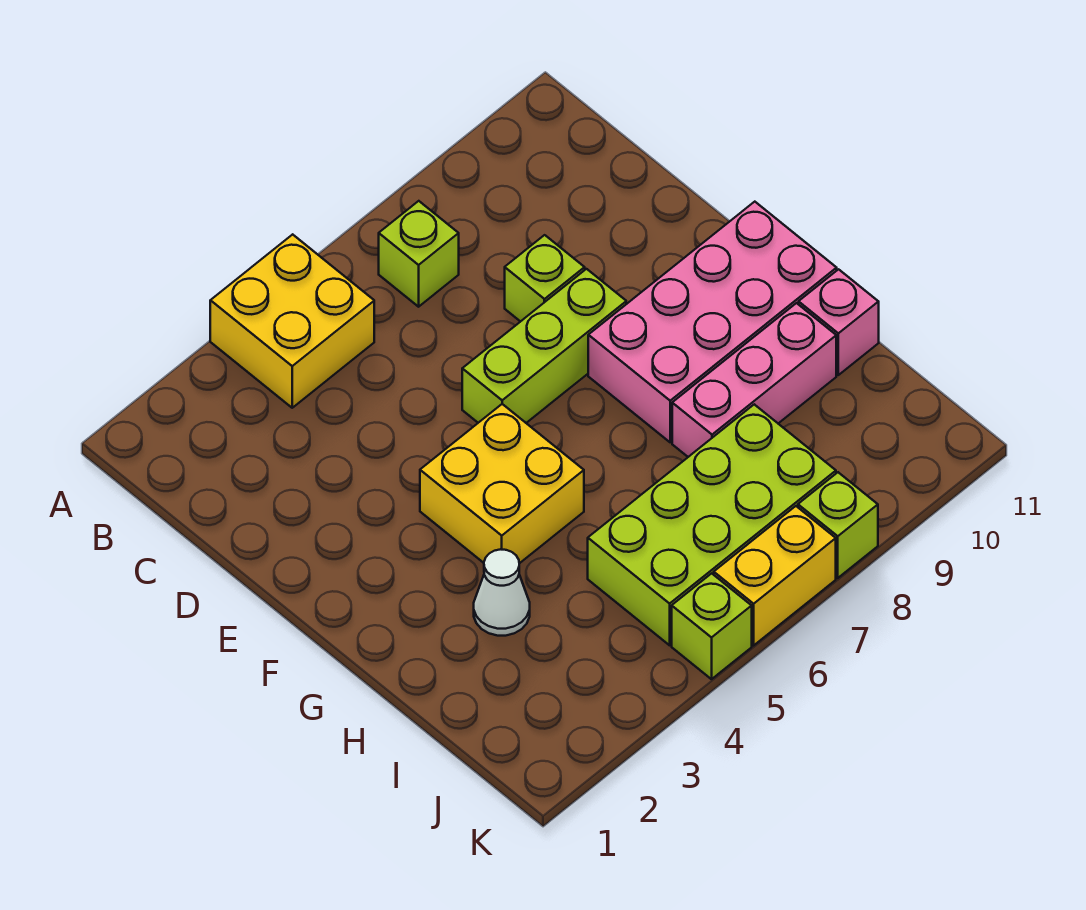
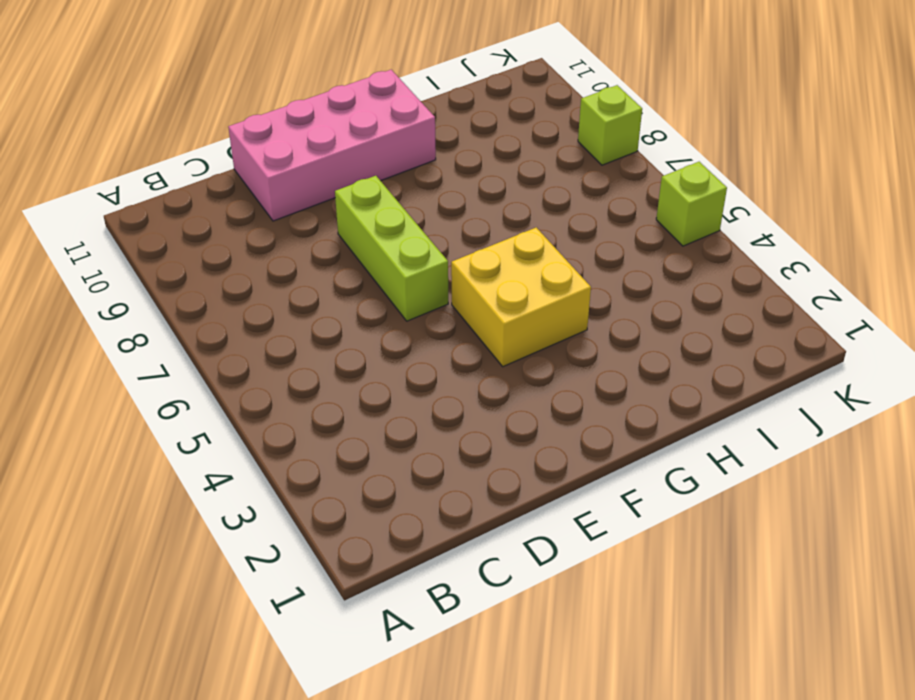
pink brick D10:G11 level 1 -> pink brick F8:G11 level 1
none -> yellow brick A4:B5 level 1
none -> lime brick B7 level 1
none -> lime brick D8 level 1

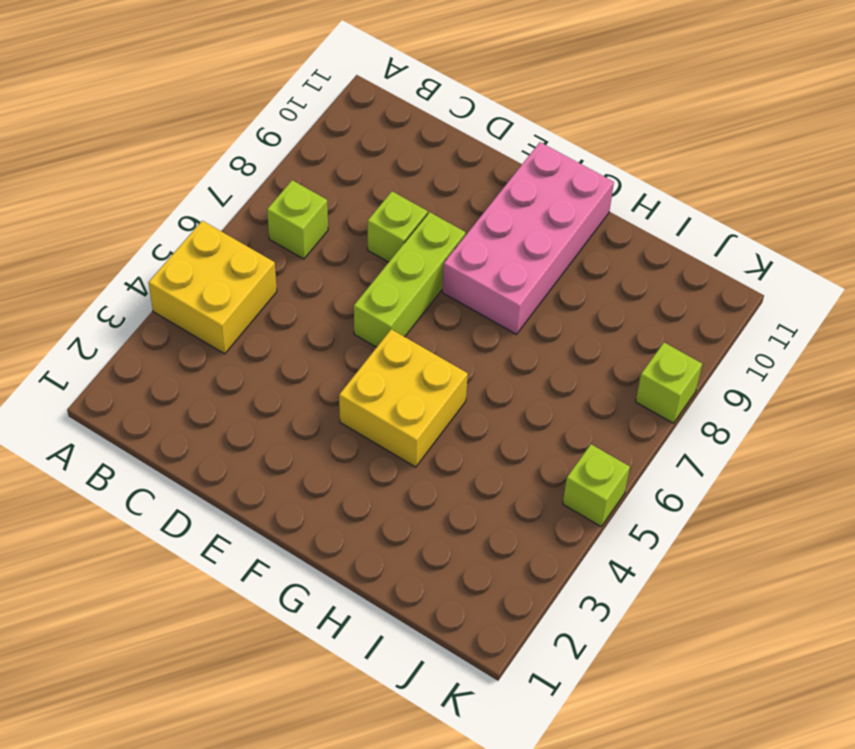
none -> white cone H3 level 1
none -> pink brick H8:H10 level 1
none -> pink brick H11 level 1

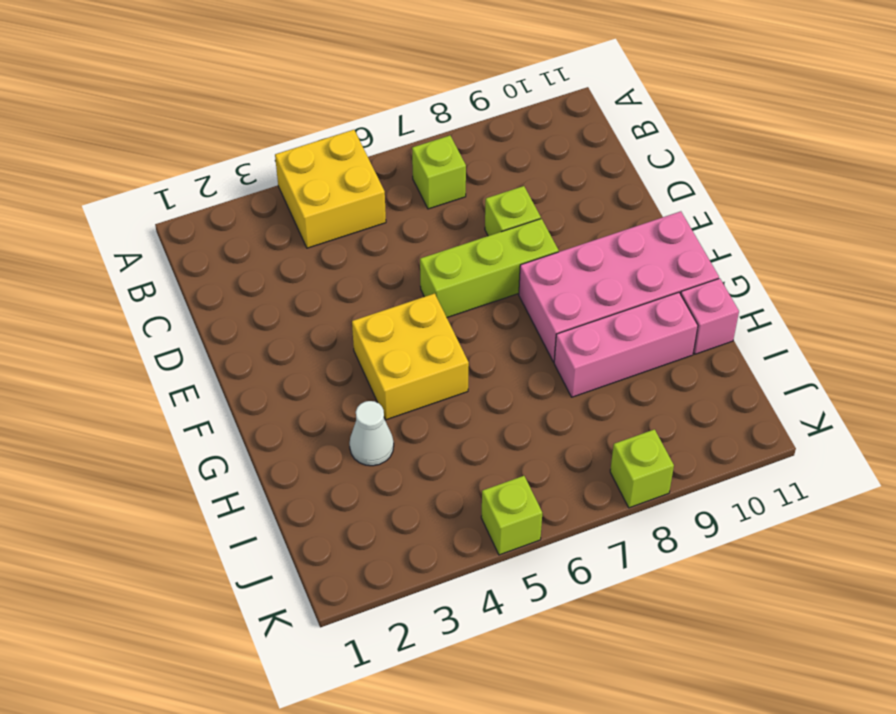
none -> lime brick I5:J8 level 1
none -> yellow brick K6:K7 level 1

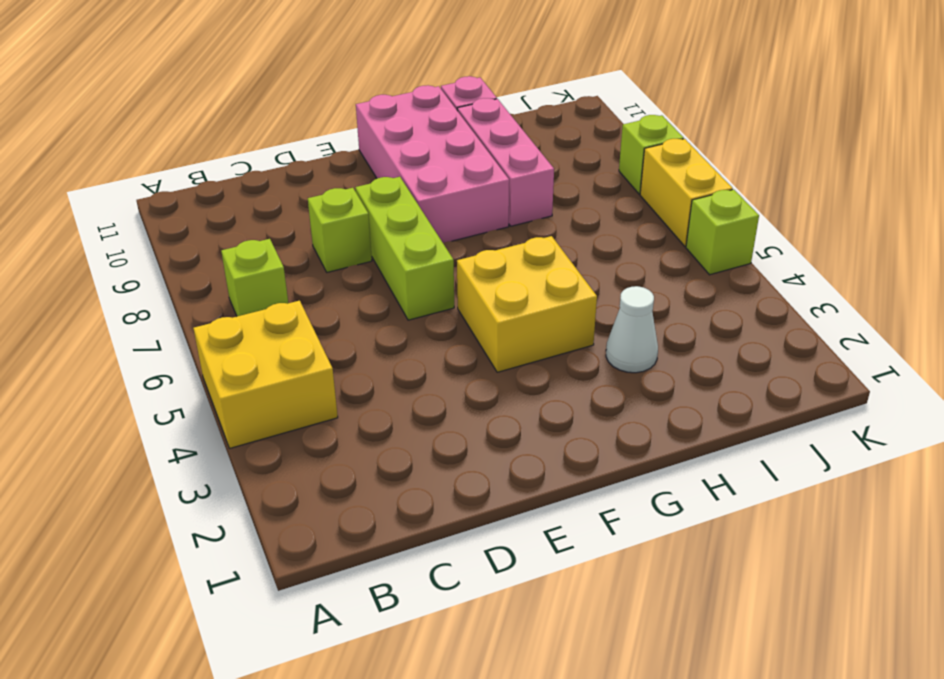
none -> lime brick I5:J8 level 1

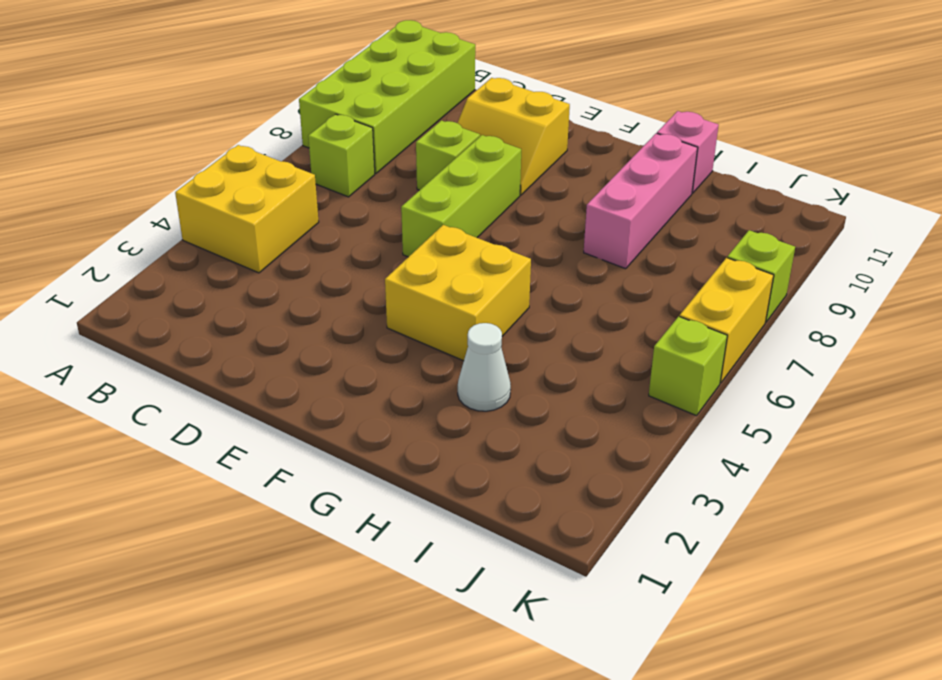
lime brick A8:B11 level 1 -> lime brick I5:J8 level 1
yellow slope D9:E10 level 1 top 10 -> none
none -> pink brick F8:G11 level 1

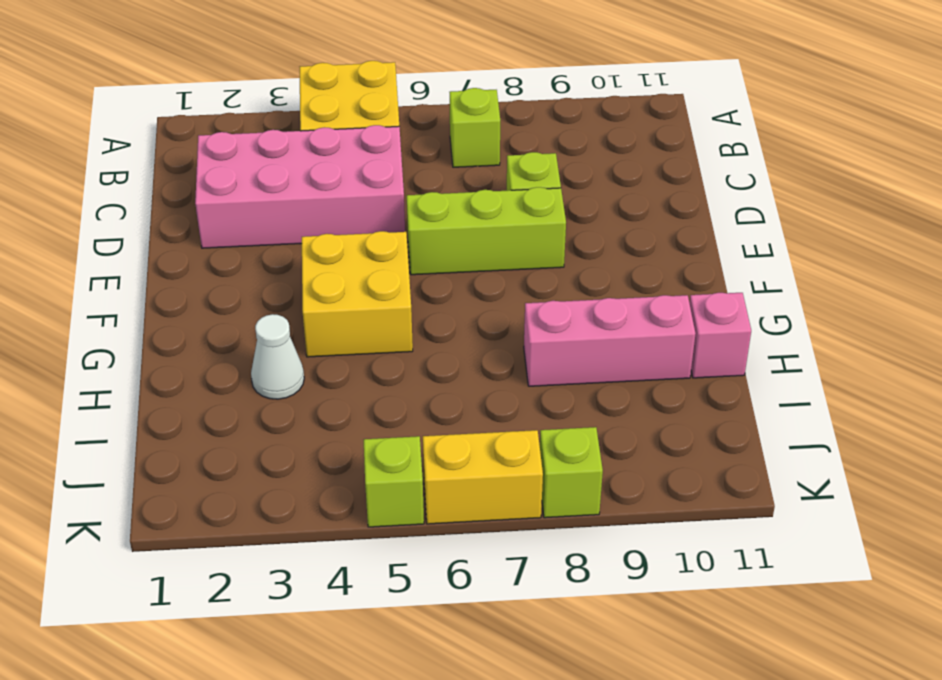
pink brick C2:D5 level 1 -> pink brick F8:G11 level 1
none -> lime brick I5:J8 level 1

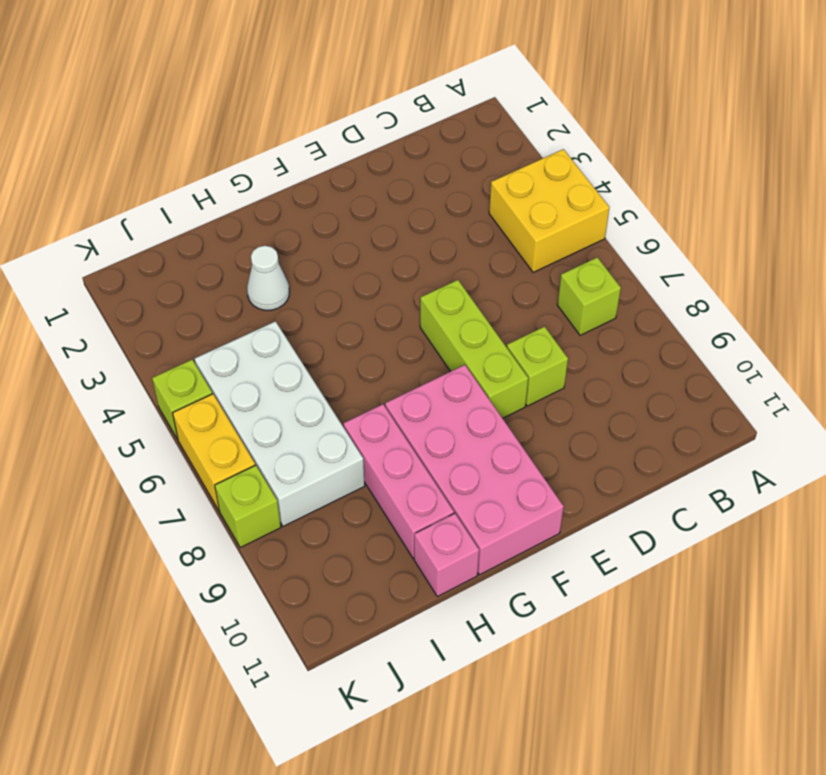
white brick I5:J8 level 1 -> lime brick I5:J8 level 1
none -> yellow brick F4:G5 level 1

